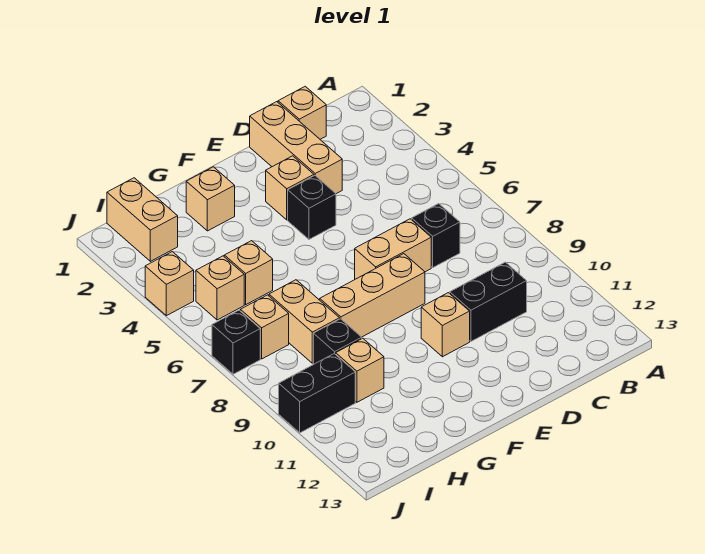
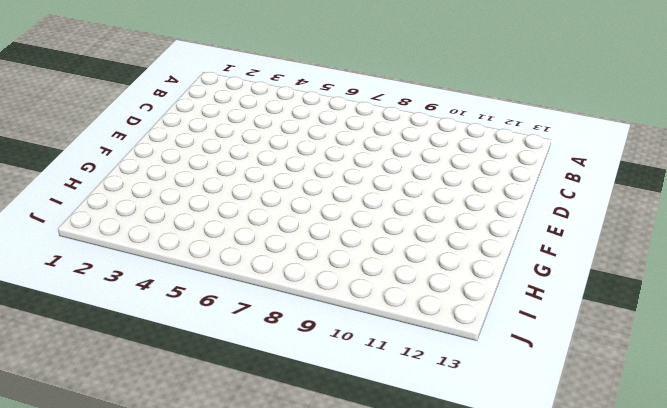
none -> tan brick C1 level 1
none -> black brick C7 level 1
none -> black brick C10:D10 level 1

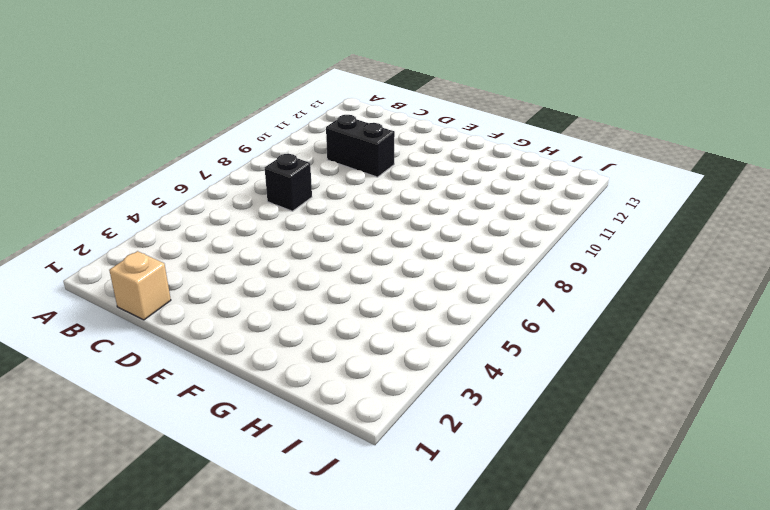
none -> tan brick D1:D3 level 1
none -> tan brick D7:E7 level 1
none -> tan brick E3 level 1

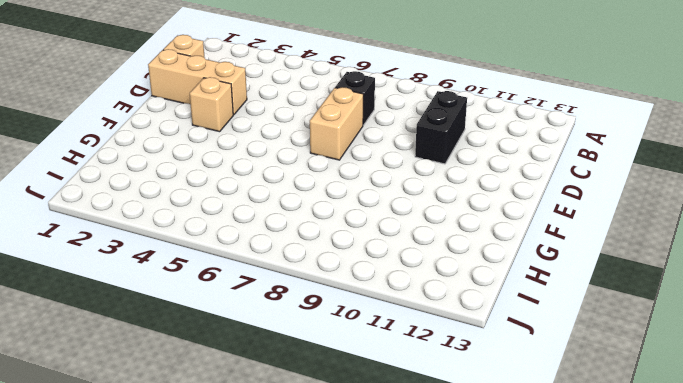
none -> black brick E4 level 1
none -> tan brick E8:G8 level 1
none -> tan brick E10 level 1

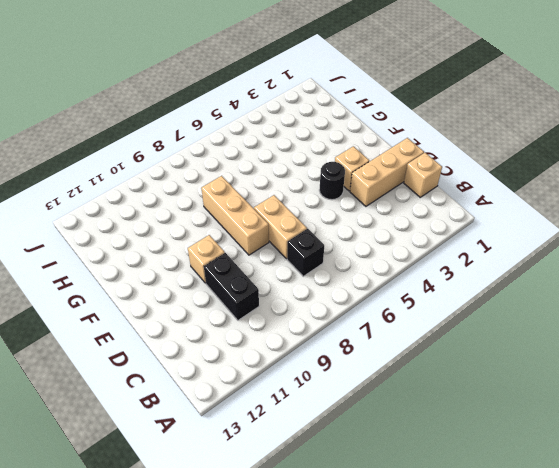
black round brick E4 level 1 -> black brick E4 level 1
none -> tan brick G2 level 1
none -> tan brick H5 level 1
none -> tan brick H7:H8 level 1

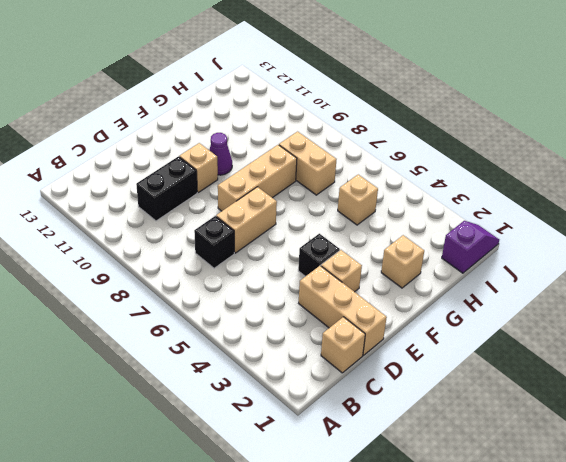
purple cone F10 level 1 -> none
purple slope I1:J1 level 1 top I -> tan brick I1:I2 level 1
none -> black brick H9 level 1
none -> tan brick H10 level 1
none -> tan brick I5 level 1

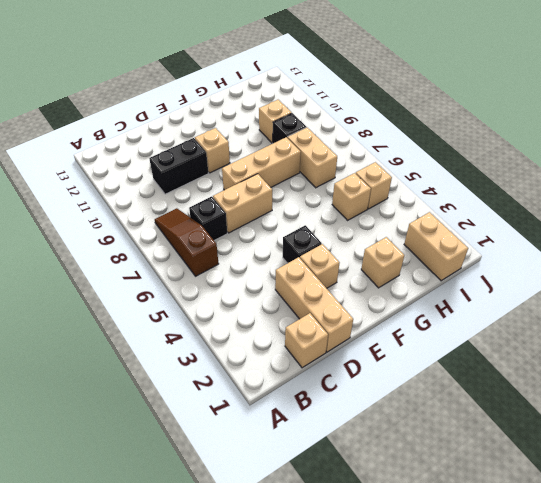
brown slope B6:B8 level 1 top 6 -> none
none -> tan brick I7 level 1
none -> black brick I10:J10 level 1
none -> tan brick J4 level 1

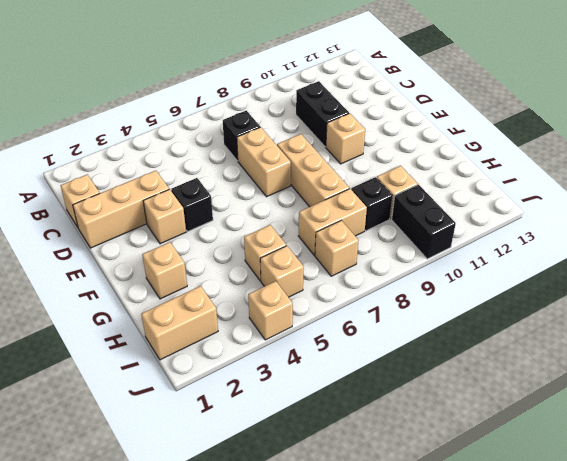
none -> black brick J7 level 1

